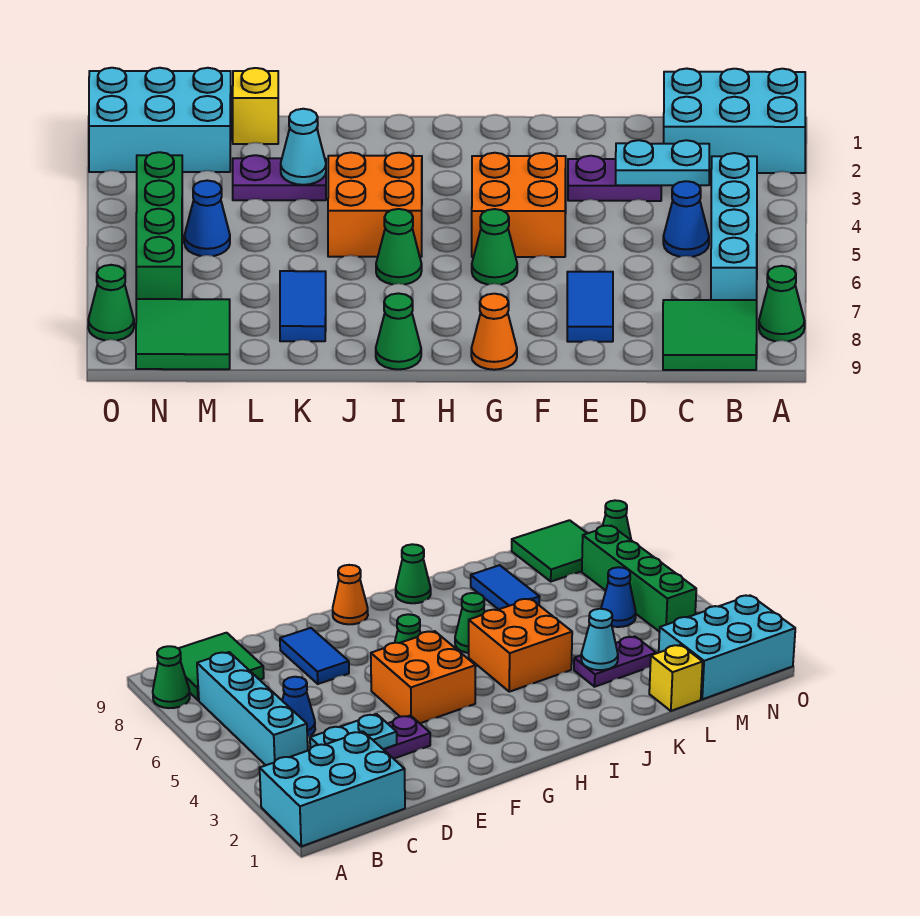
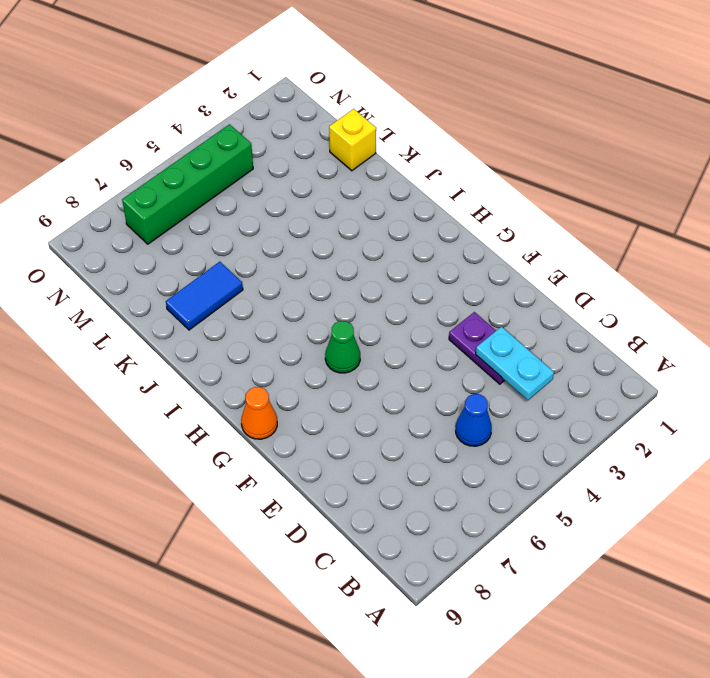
none -> cyan brick A1:C2 level 1
none -> green cone A8 level 1
none -> cyan brick B4:B7 level 1

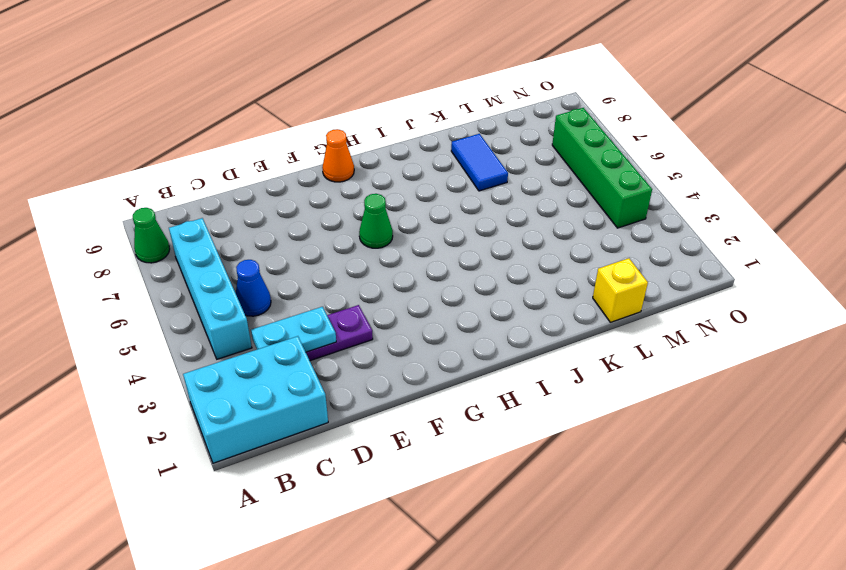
none -> green tile B8:C9 level 1
none -> blue tile E7:E8 level 1
none -> orange brick F4:G5 level 1

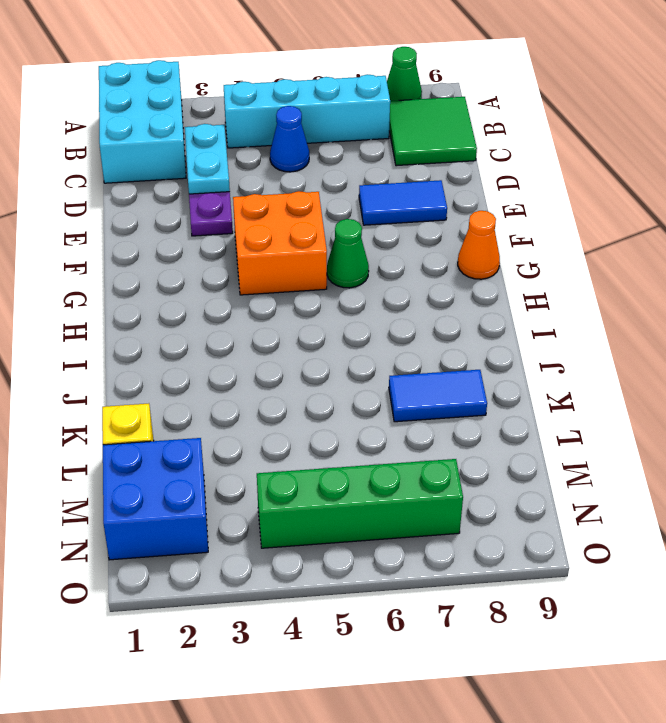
blue brick M1:N2 level 1 -> cyan brick M1:O2 level 1
none -> orange brick I4:J5 level 1
none -> green cone I6 level 1
none -> green cone I9 level 1

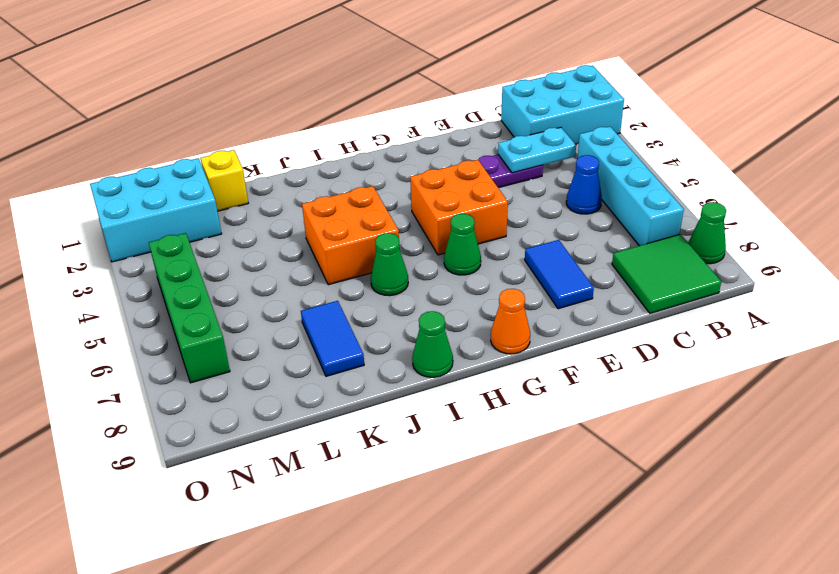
none -> purple plate K3:L3 level 1
none -> blue cone M5 level 1
none -> green tile M8:N9 level 1

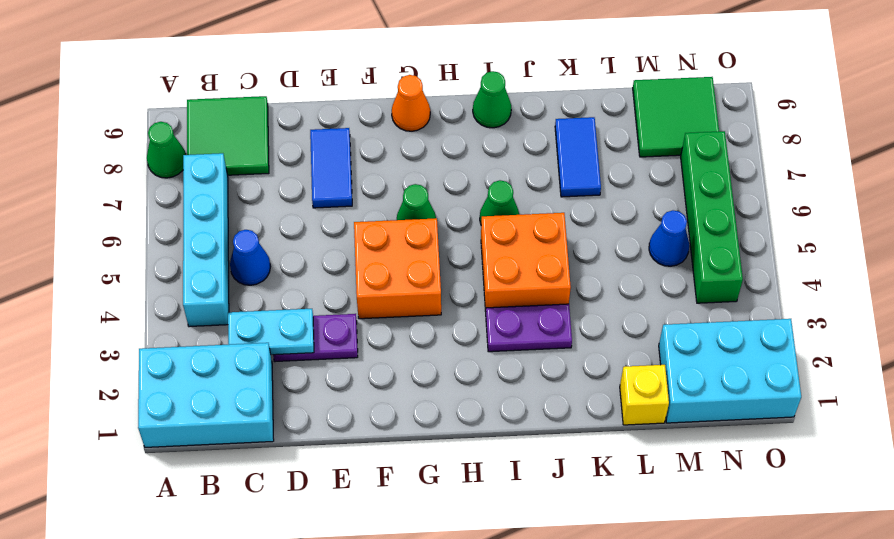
purple plate I3:J3 level 1 -> purple plate K3:L3 level 1
none -> green cone O8 level 1
none -> cyan cone K3 level 2

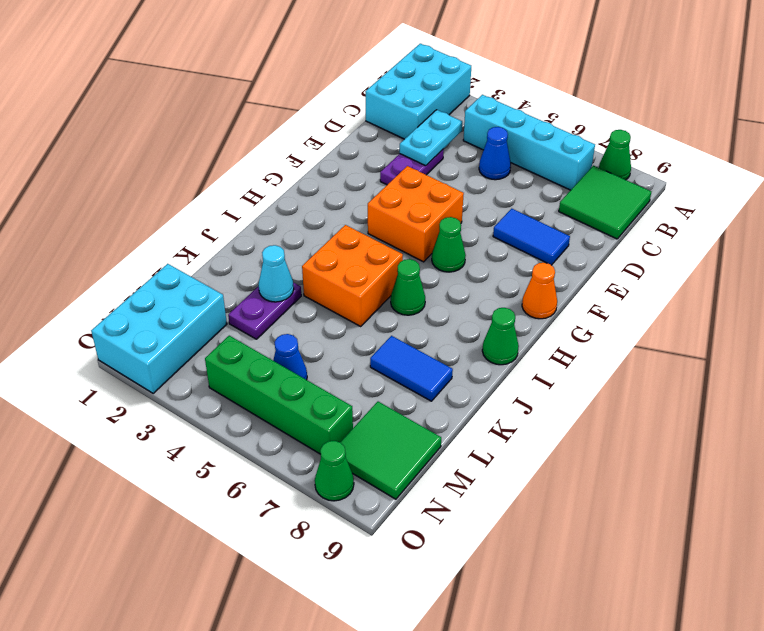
none -> yellow brick L1 level 1

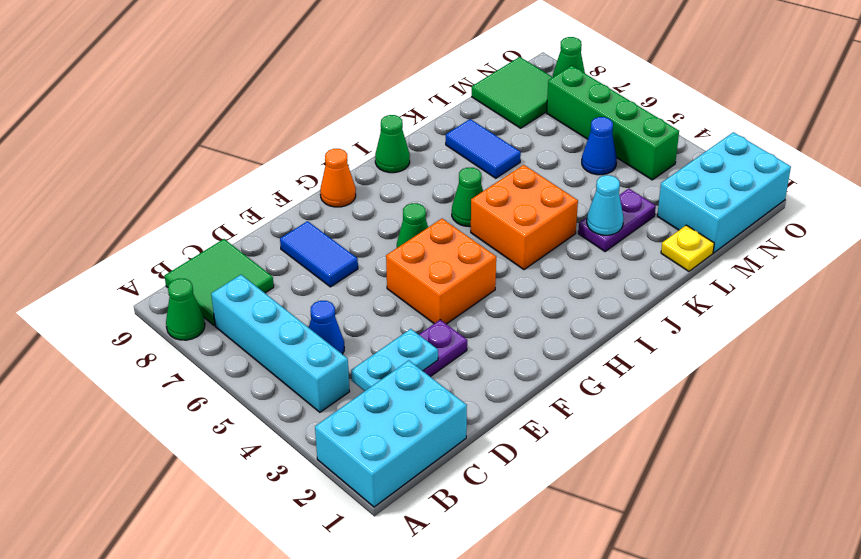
yellow plate L1 level 1 -> yellow brick L1 level 1

